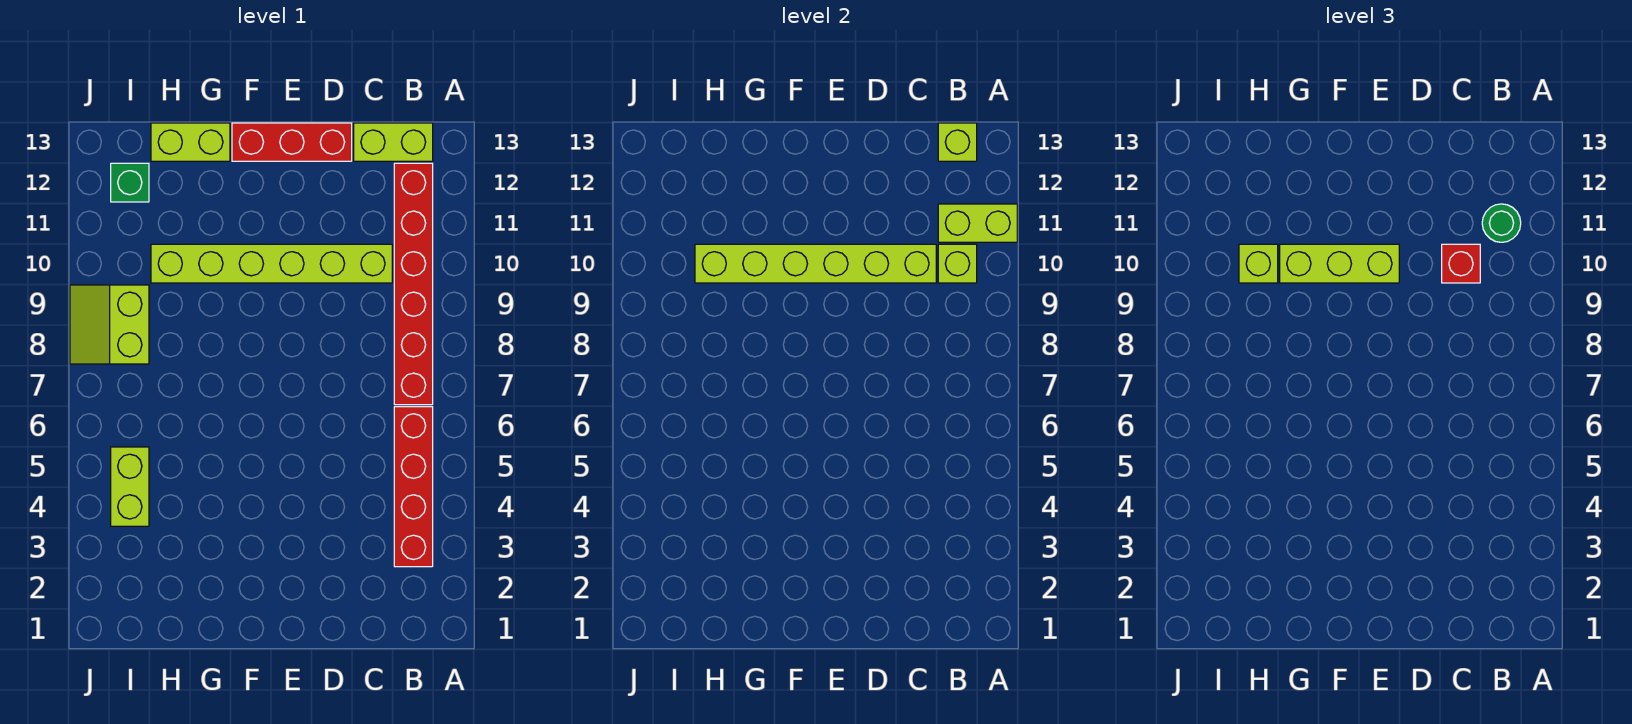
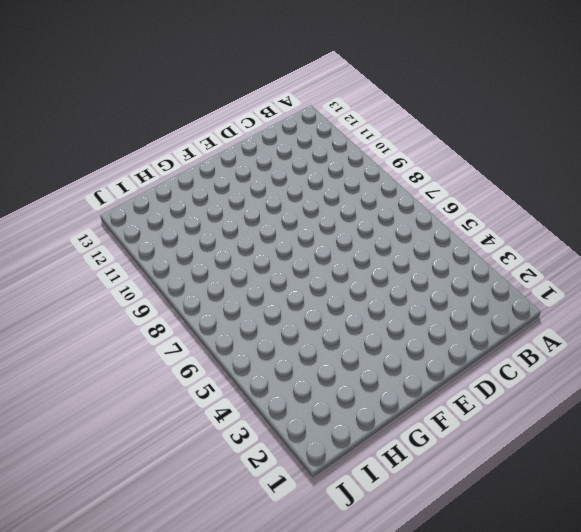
none -> red brick B3:B6 level 1
none -> red brick B7:B12 level 1
none -> lime brick B13:C13 level 1

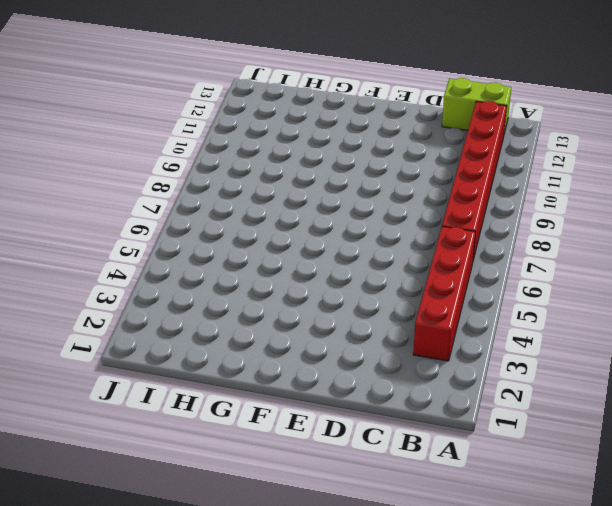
none -> lime brick C10:H10 level 1
none -> red brick D13:F13 level 1
none -> lime brick G13:H13 level 1

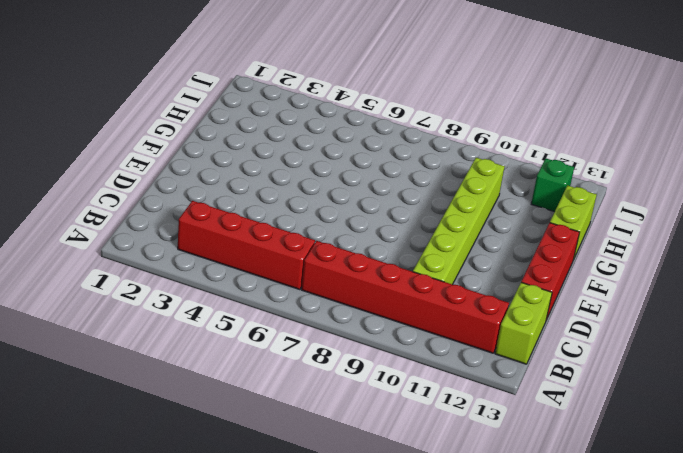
none -> lime brick I4:I5 level 1
none -> lime slope I8:J9 level 1 top I
none -> lime brick A11:B11 level 2

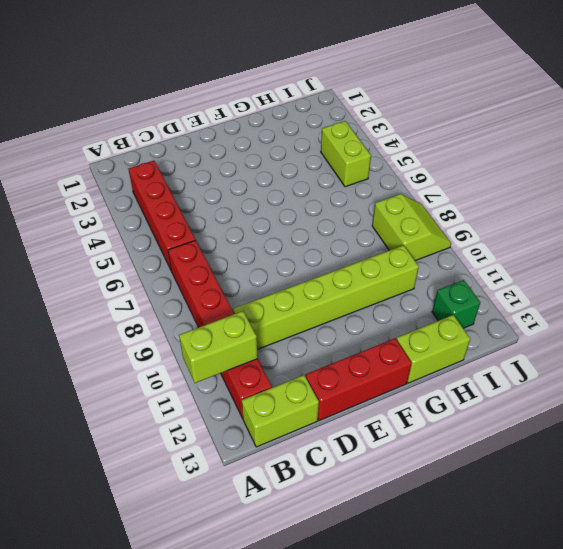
none -> lime brick B10 level 2
none -> lime brick B13 level 2
none -> lime brick C10:H10 level 2

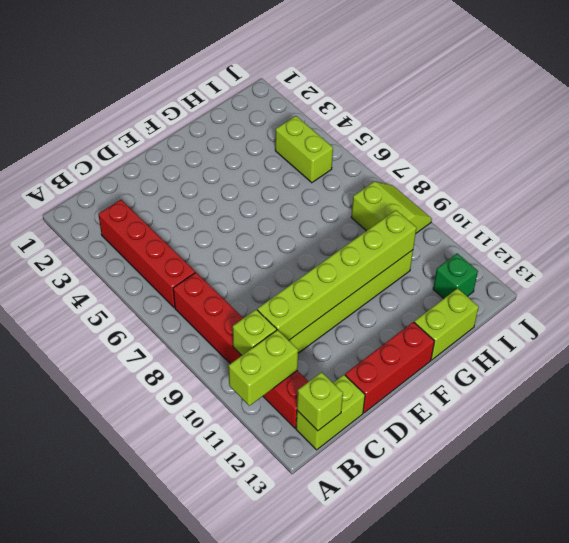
none -> green round brick B11 level 3
none -> red brick C10 level 3
none -> lime brick E10:G10 level 3

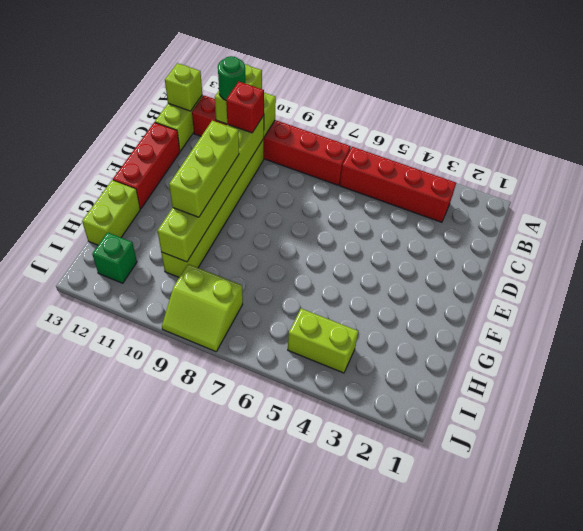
none -> lime brick H10 level 3

